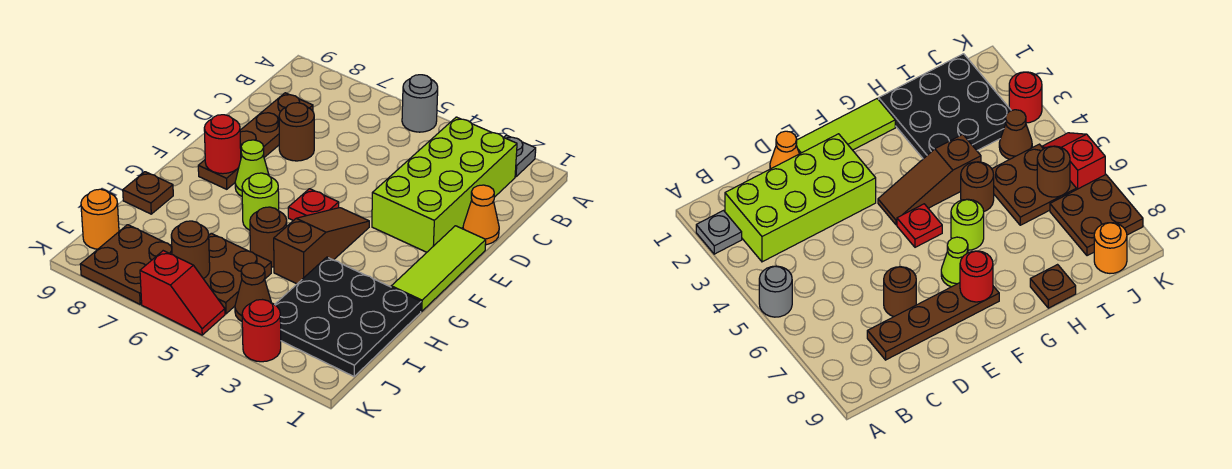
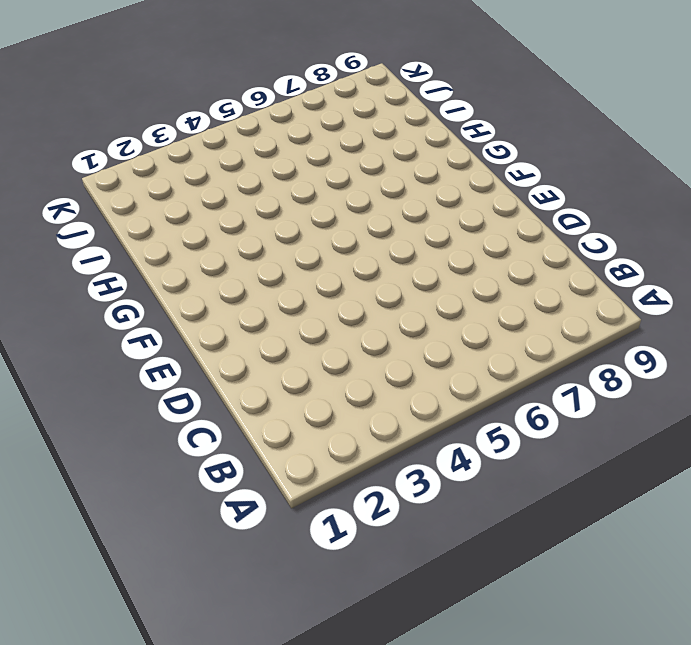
none -> grey plate A2 level 1
none -> grey round brick A5 level 1
none -> lime brick B2:E3 level 1

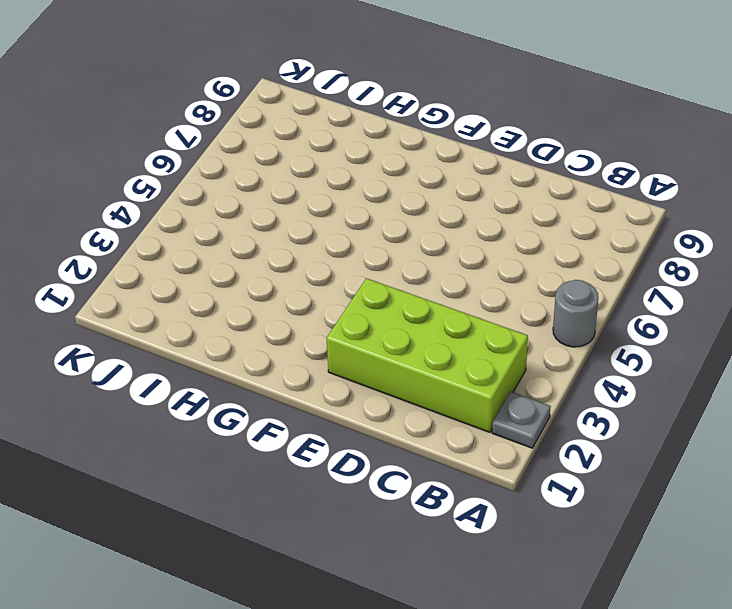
none -> brown plate C8:F8 level 1
none -> orange cone D1 level 1
none -> brown round brick D7 level 1

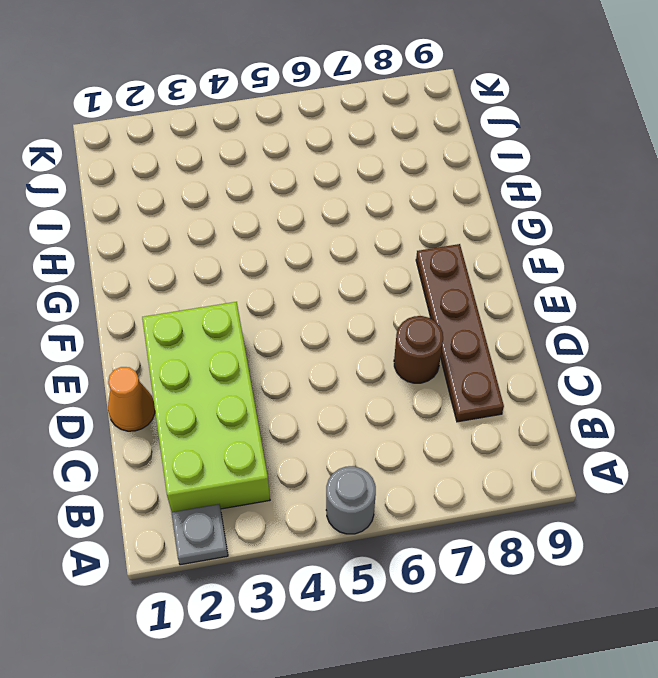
none -> lime tile E1:G1 level 1
none -> brown slope F4:H4 level 1 top H
none -> red plate F5 level 1

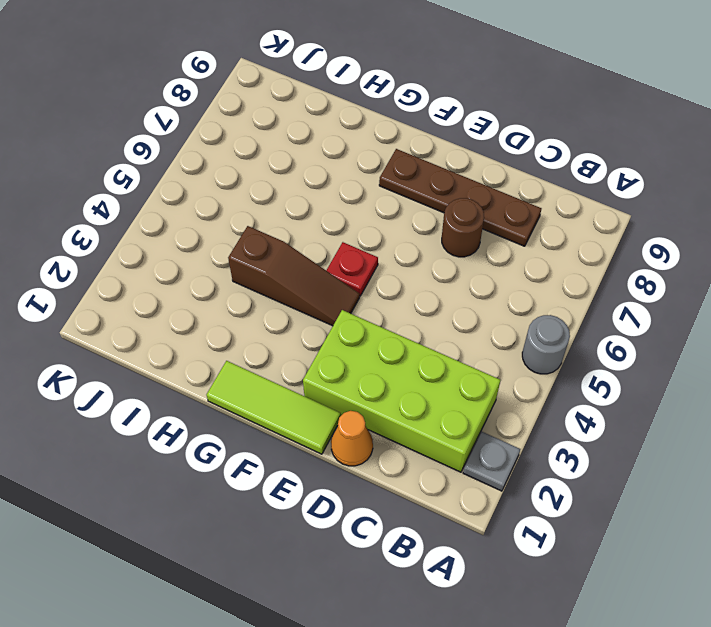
none -> lime cone F7 level 1
none -> lime round brick G6 level 1
none -> black plate H1:J3 level 1

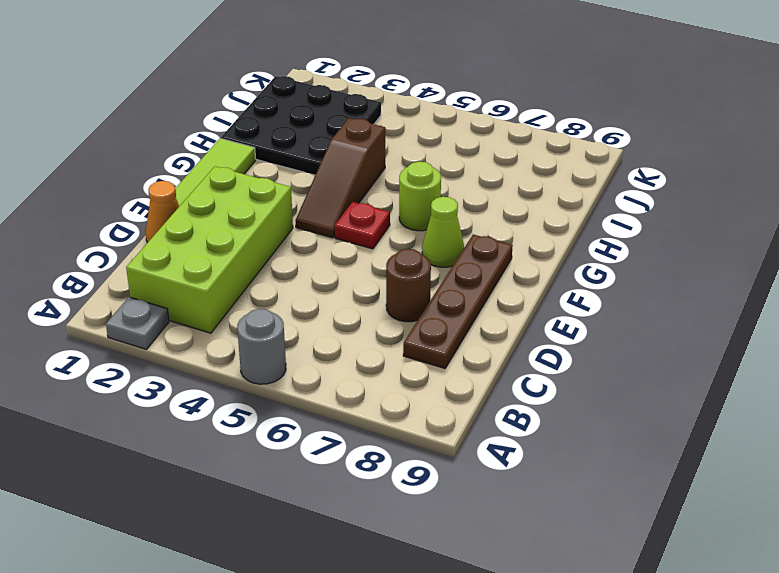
none -> brown round brick H5 level 1
none -> brown plate H9 level 1
none -> brown plate I5:J6 level 1

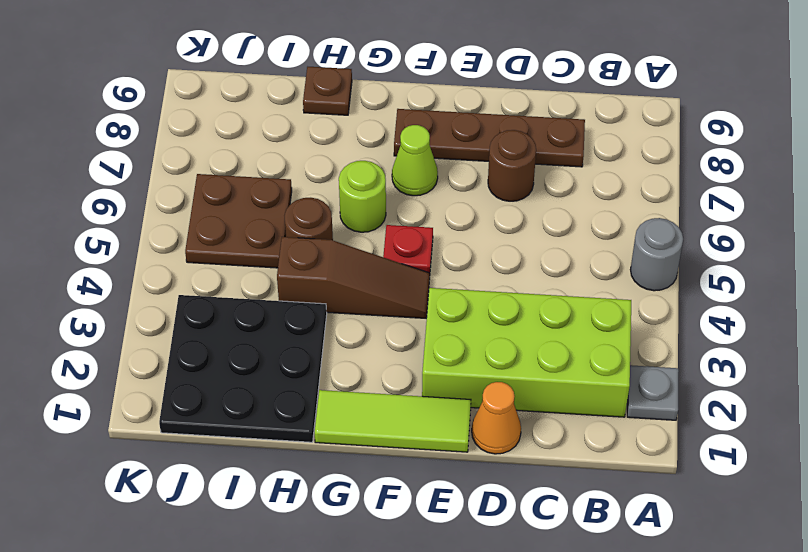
none -> brown cone J4 level 1
none -> brown plate J7:K8 level 1
none -> orange round brick J9 level 1

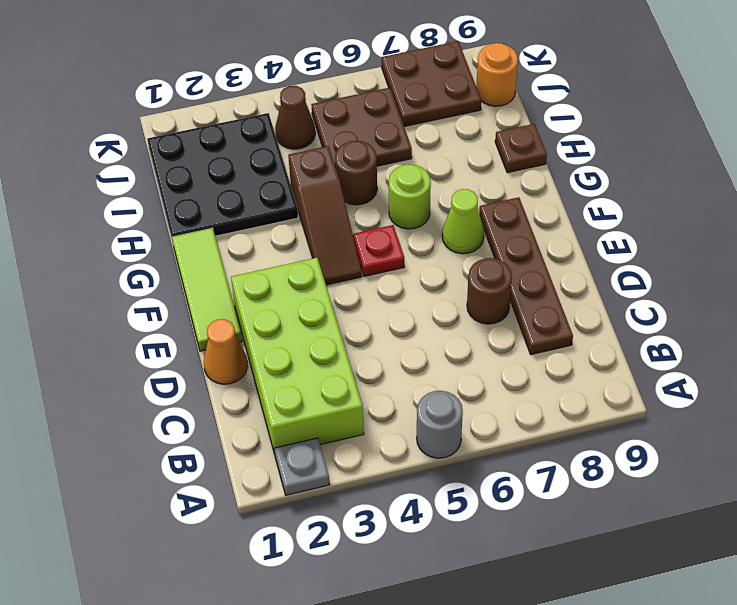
none -> red round brick K3 level 1
none -> red slope K5:K6 level 1 top 6
none -> red round brick F8 level 2

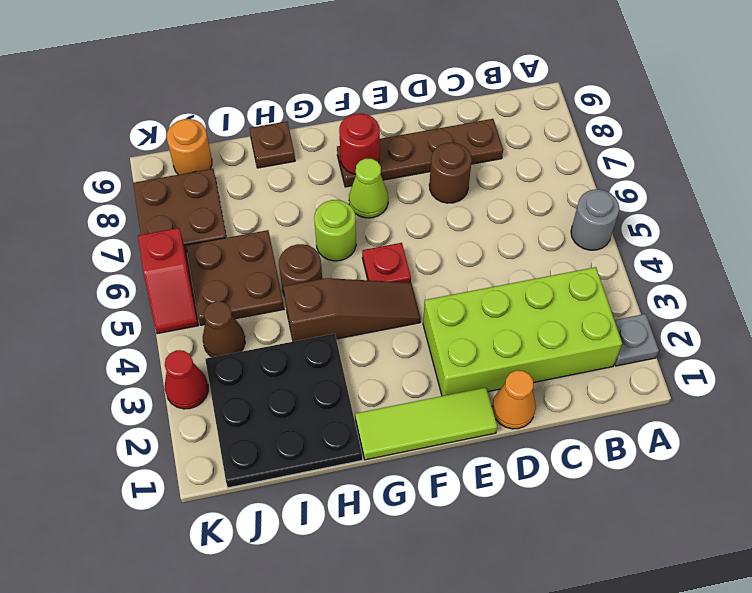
red cone K3 level 1 -> red round brick K3 level 1
none -> brown round brick J6 level 2

